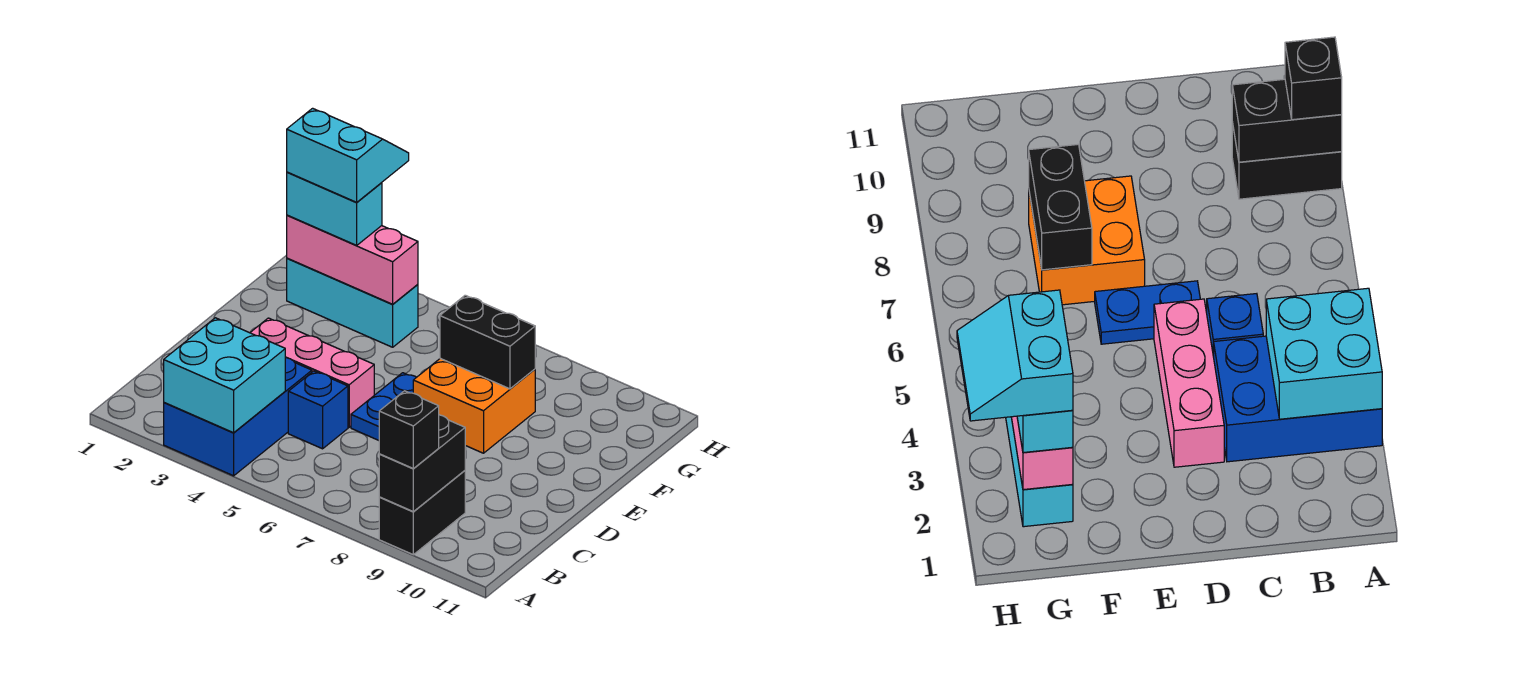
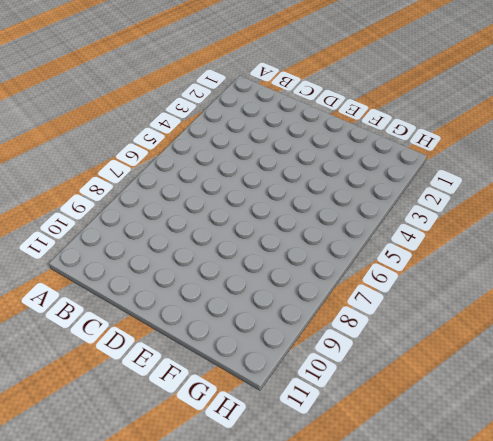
none -> blue brick A3:C4 level 1
none -> black brick A9:B9 level 1
none -> blue brick C5 level 1

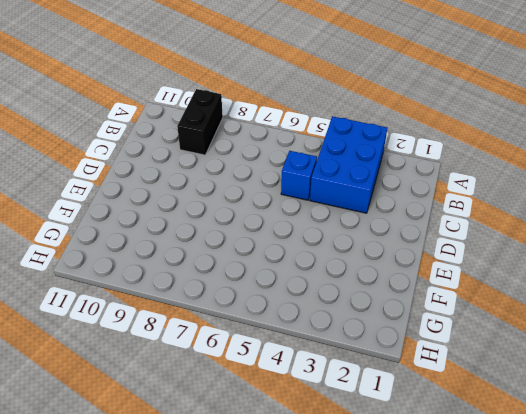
none -> pink brick D3:D5 level 1
none -> blue plate D6:E6 level 1
none -> orange brick E7:F8 level 1

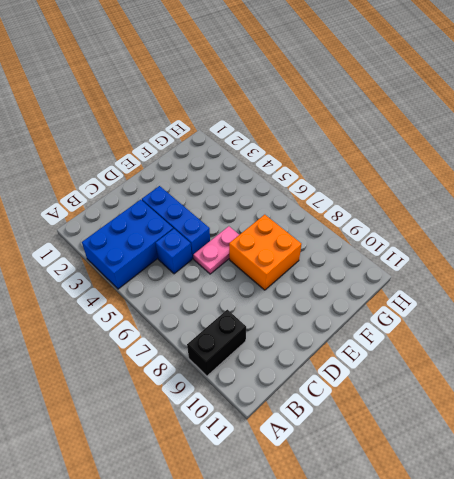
blue brick D3:D5 level 1 -> pink brick D3:D5 level 1
pink plate D6:E6 level 1 -> blue plate D6:E6 level 1
none -> cyan brick G2:G4 level 1
none -> cyan brick A3:B4 level 2
none -> black brick A9:B9 level 2

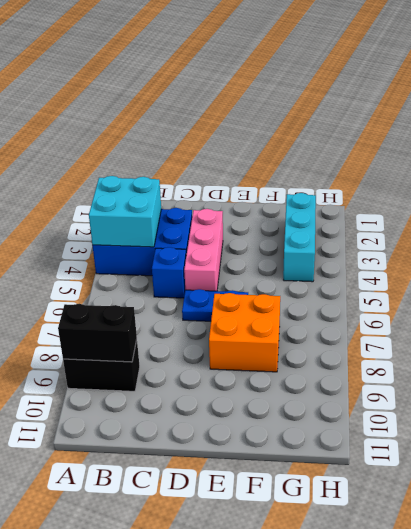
none -> black brick F7:F8 level 2
none -> pink brick G2:G4 level 2
none -> black brick A9 level 3

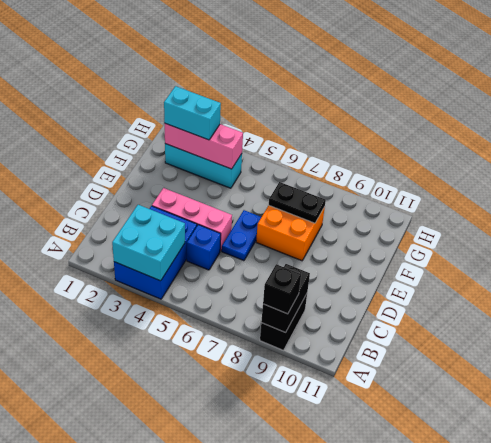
black plate F7:F8 level 2 -> black brick F7:F8 level 2
none -> cyan slope G2:H3 level 4 top G

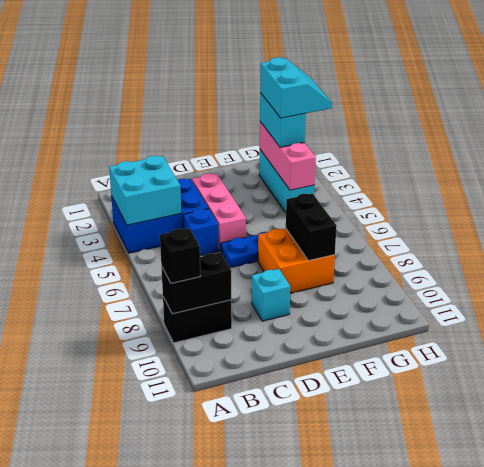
cyan brick D9 level 1 -> none

